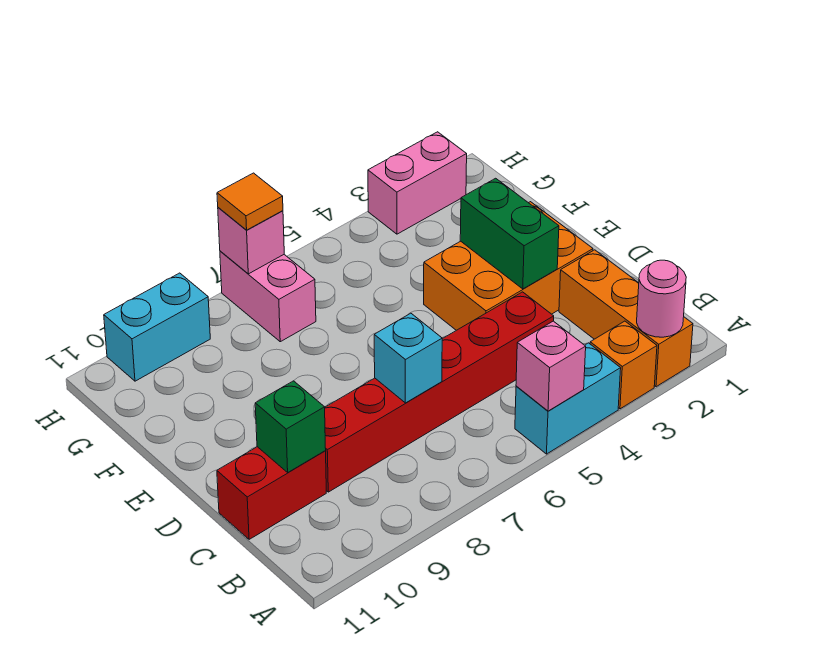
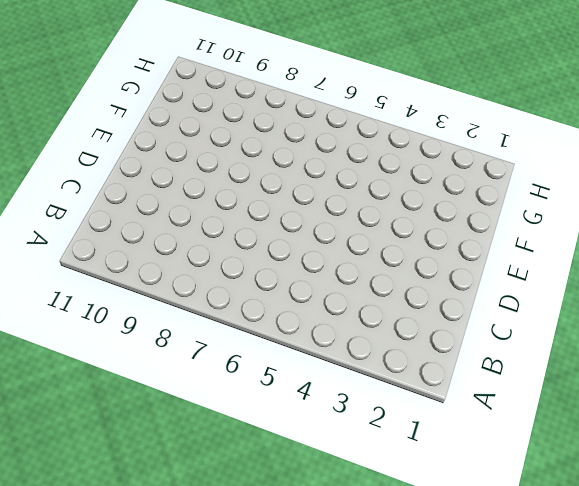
none -> orange brick A2:C2 level 1
none -> orange brick A3 level 1
none -> cyan brick A4:A5 level 1

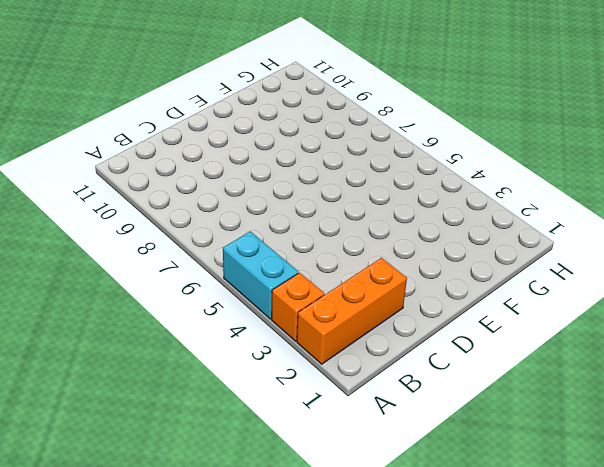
none -> red brick C4:C9 level 1
none -> red brick C10:C11 level 1
none -> orange brick D2:E4 level 1

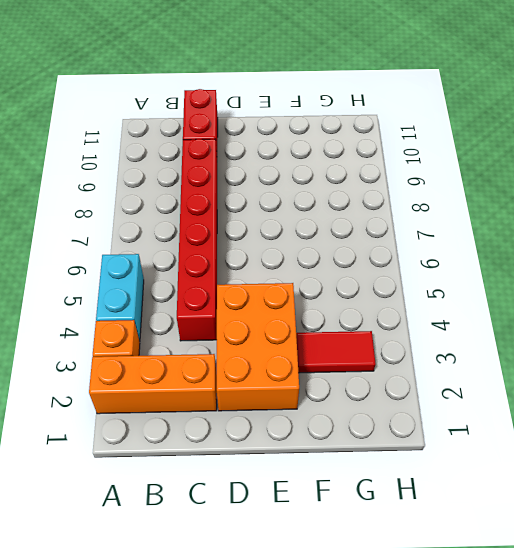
red tile F3:G3 level 1 -> none
none -> pink brick G7:H7 level 1
none -> pink brick H2:H3 level 1
none -> cyan brick H9:H10 level 1

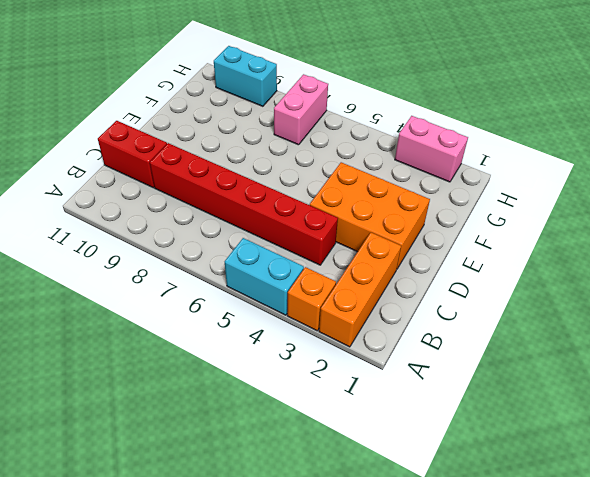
none -> pink round brick A2 level 2
none -> pink brick A5 level 2
none -> cyan brick C7 level 2

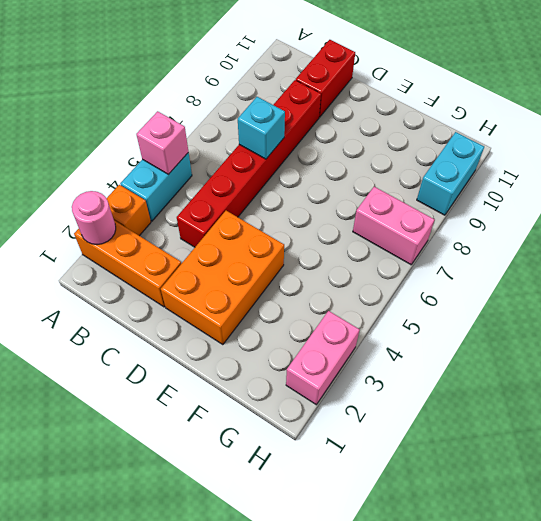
none -> green brick C10 level 2
none -> green brick D3:E3 level 2
none -> pink brick H7 level 2

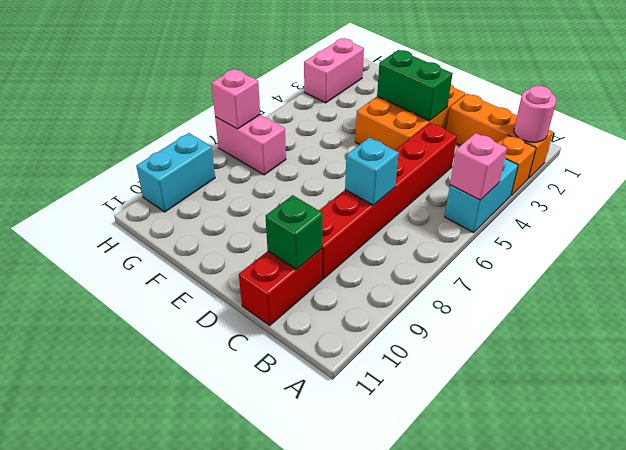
none -> orange tile H7 level 3

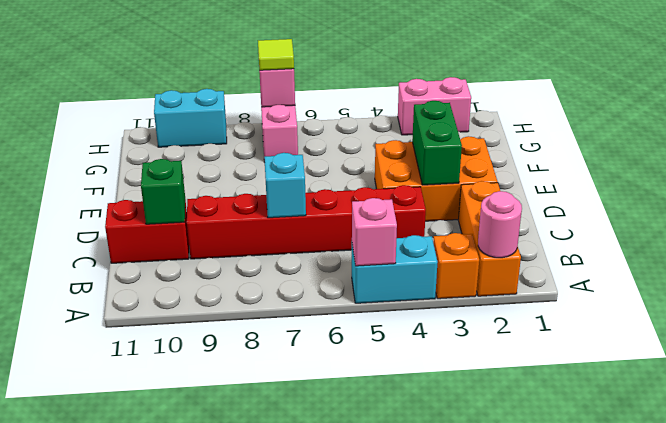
lime tile H7 level 3 -> orange tile H7 level 3

